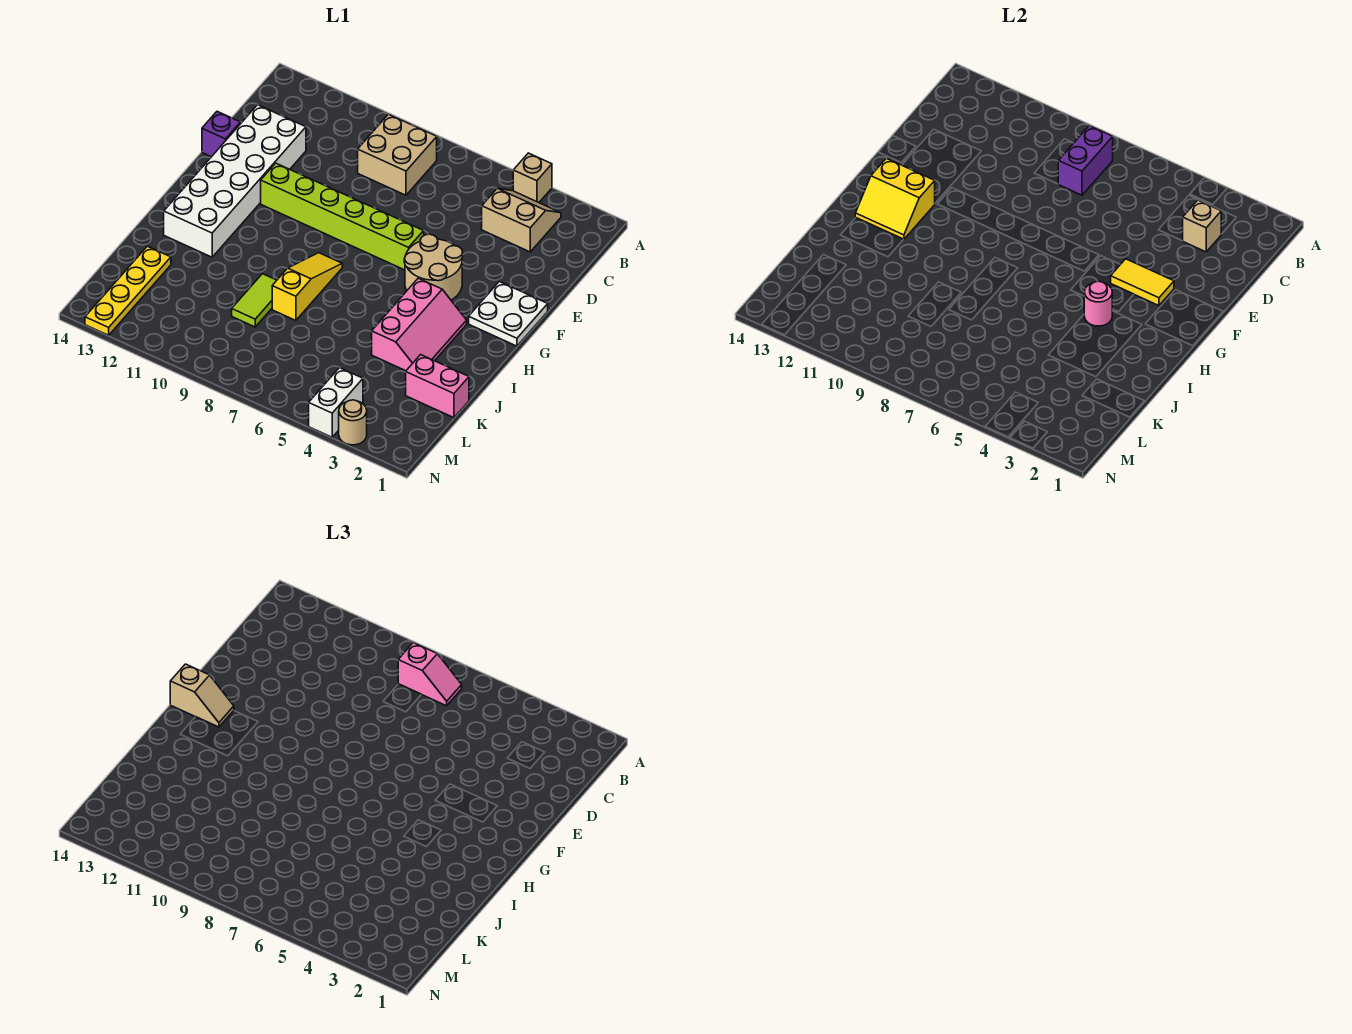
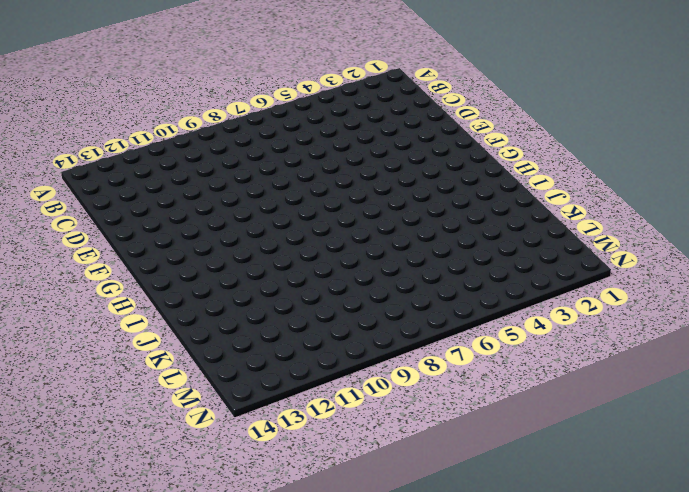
none -> tan brick A4 level 1
none -> tan slope B3:C4 level 1 top C
none -> tan brick B8:C9 level 1

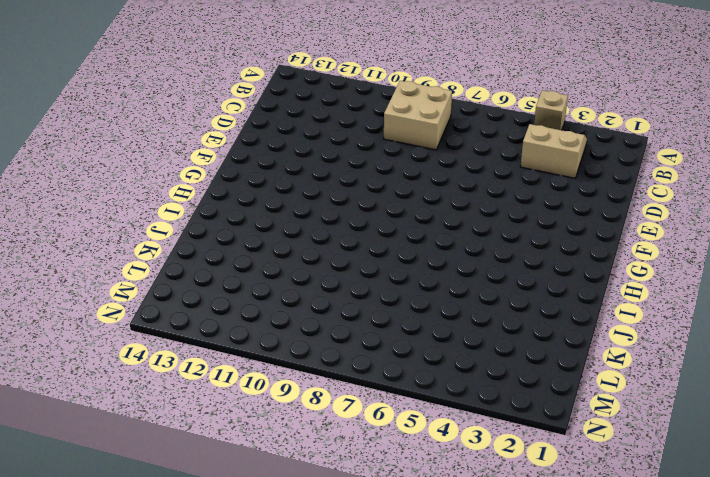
none -> white brick D12:I13 level 1
none -> purple brick E14 level 1
none -> white plate F1:G2 level 1

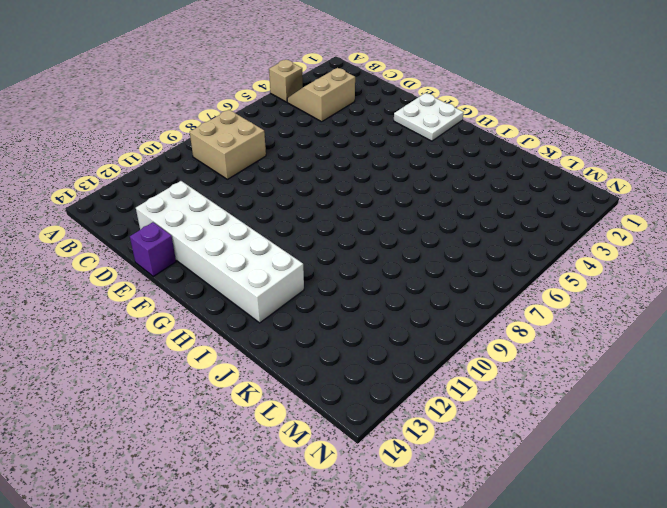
none -> tan round brick F4:G5 level 1
none -> lime brick F6:F11 level 1
none -> pink slope H3:J4 level 1 top 4

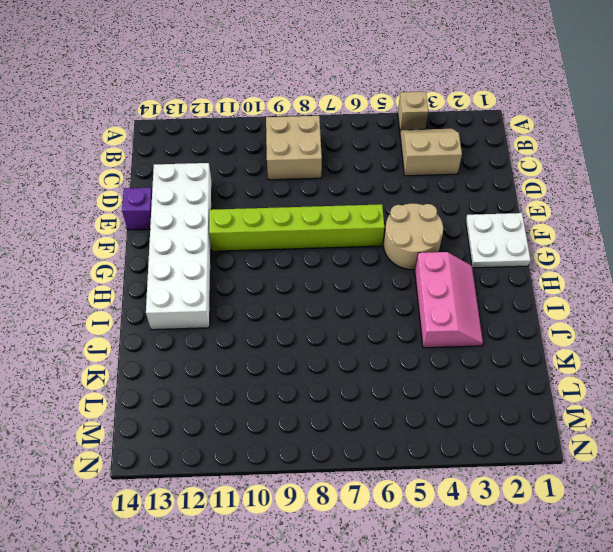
none -> yellow slope H8:J8 level 1 top J
none -> lime tile J9:K9 level 1
none -> pink brick K1:K2 level 1

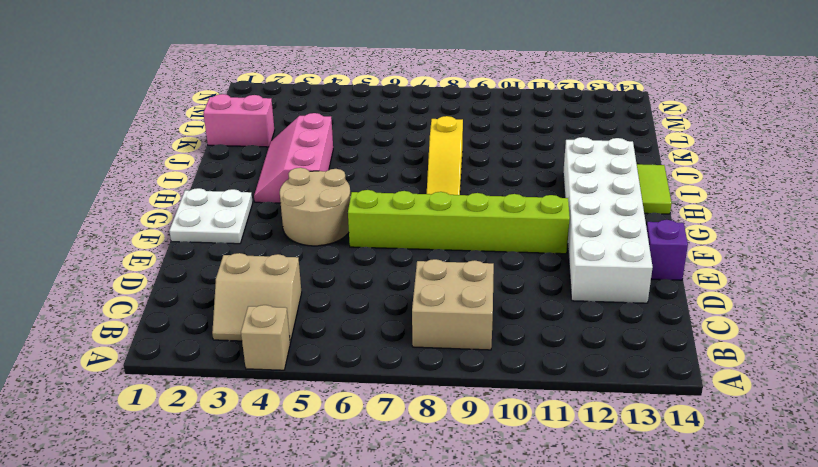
lime tile H14:I14 level 1 -> lime tile J9:K9 level 1
none -> yellow plate K13:N13 level 1
none -> white brick M4:N4 level 1
none -> tan round brick N3 level 1

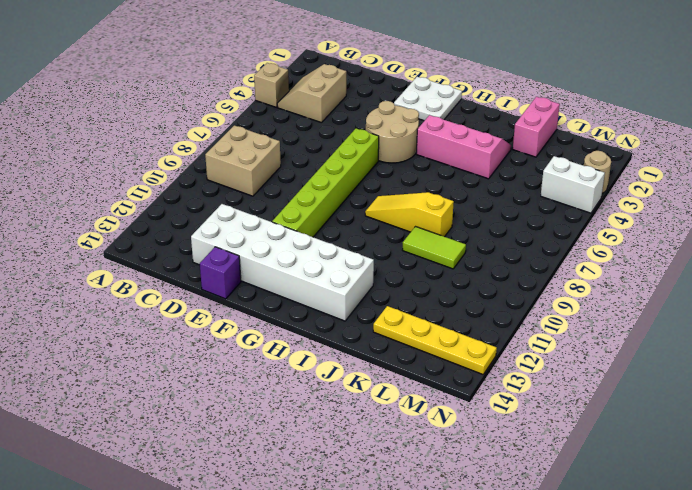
none -> purple brick B8:C8 level 2
none -> tan brick C3 level 2
none -> yellow tile F3:F4 level 2

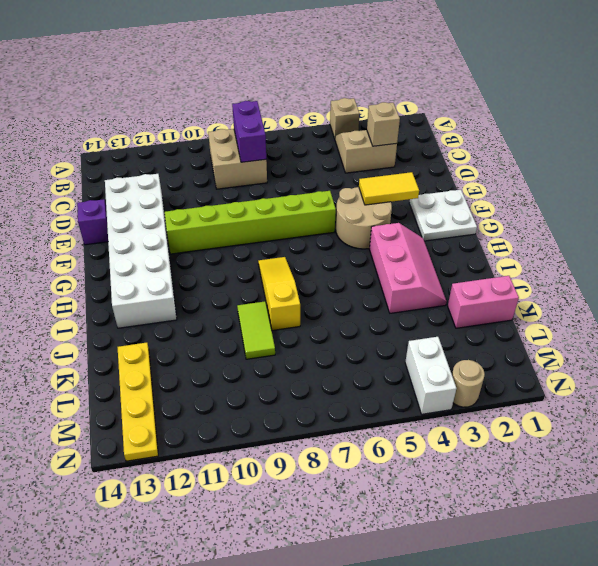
none -> yellow slope G12:H13 level 2 top G
none -> pink round brick H4 level 2
none -> pink slope B7:B8 level 3 top 8

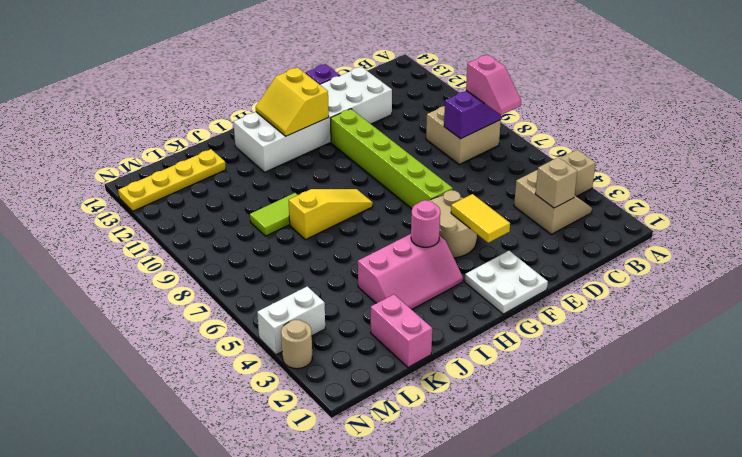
none -> tan slope G13:G14 level 3 top 14

